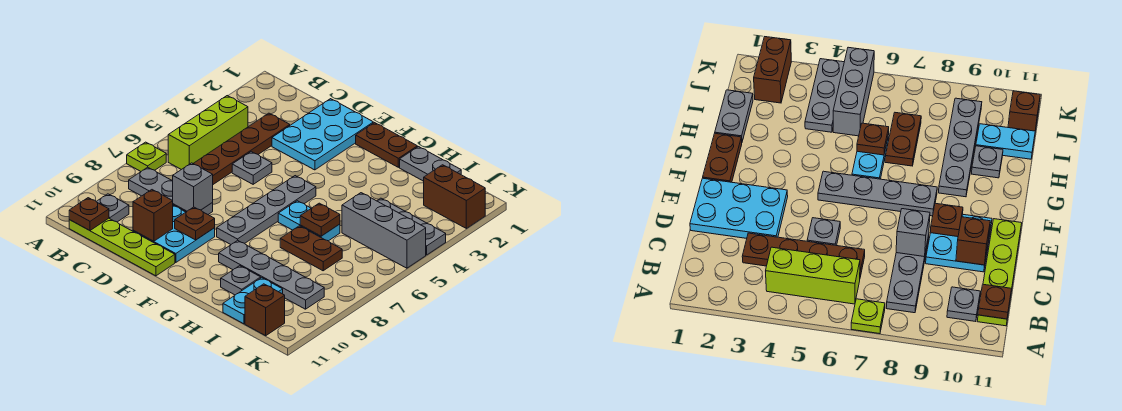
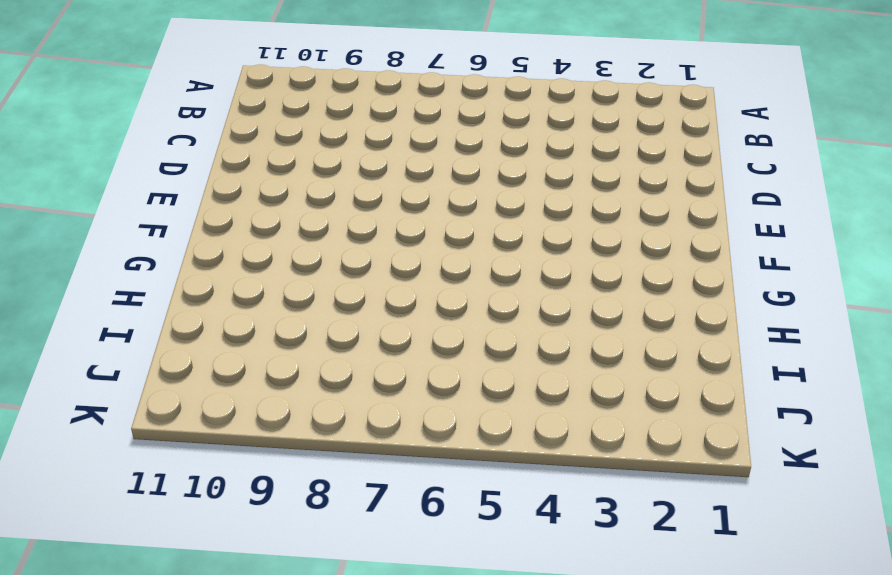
none -> lime plate A7 level 1
none -> lime brick B4:B6 level 1
none -> grey plate B8:D8 level 1

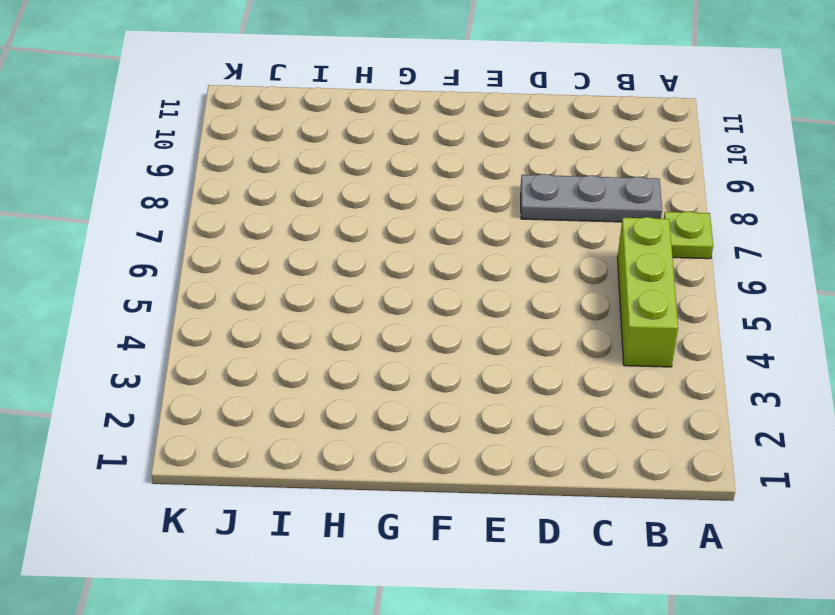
none -> grey plate B10 level 1
none -> lime plate B11:E11 level 1
none -> brown plate C3:C6 level 1

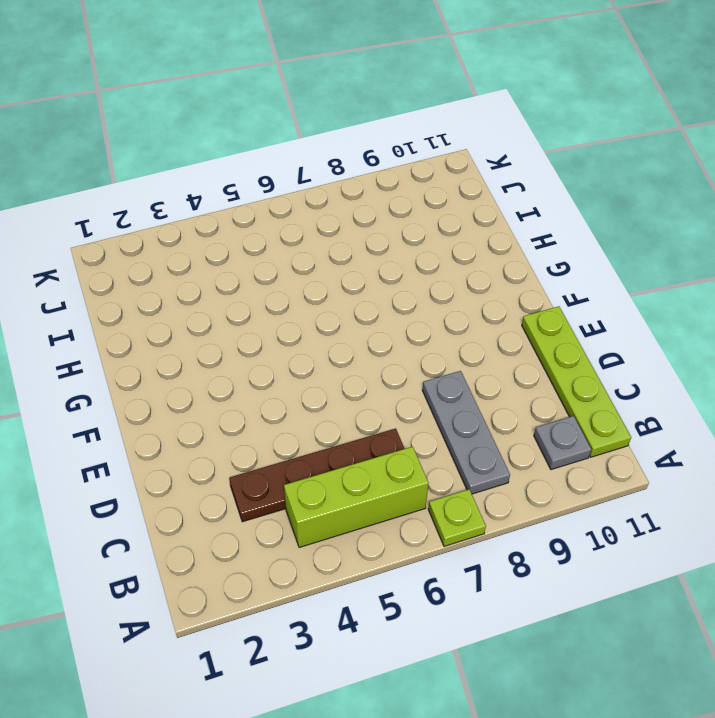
none -> cyan plate D1:E3 level 1
none -> grey plate D5 level 1
none -> cyan plate D9:E10 level 1

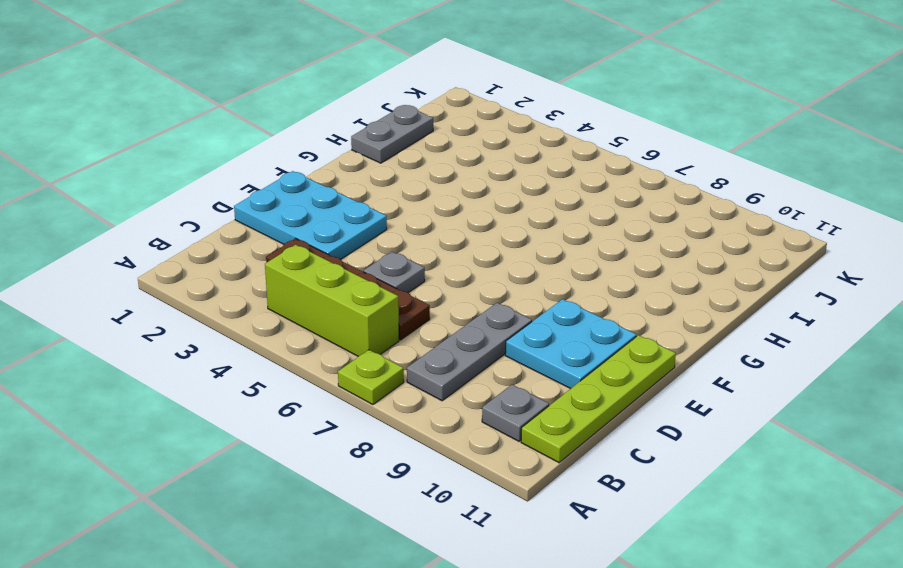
none -> brown plate F1:G1 level 1
none -> grey plate F5:F8 level 1
none -> cyan plate G6:H6 level 1

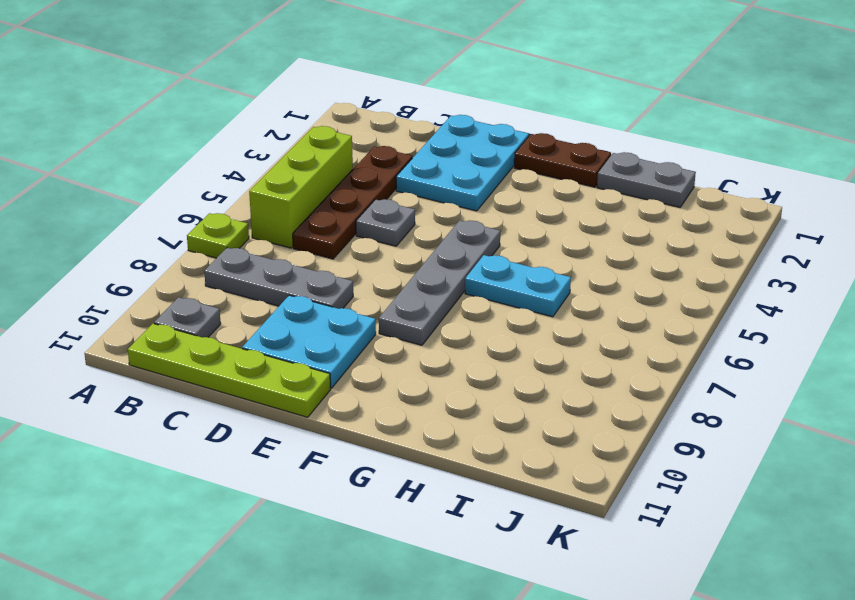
none -> grey plate G9:J9 level 1
none -> brown plate H7:I7 level 1
none -> grey plate H10 level 1

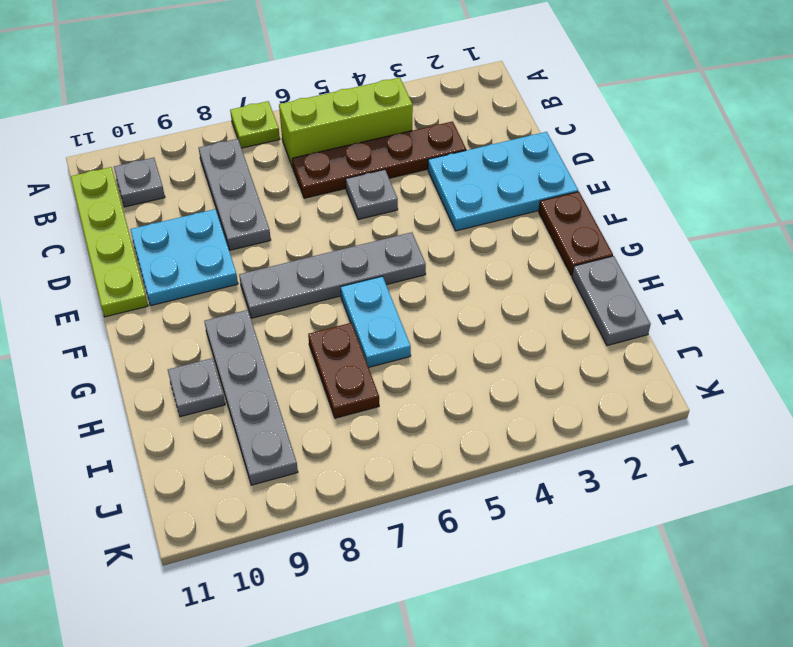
none -> grey plate I4:K4 level 1
none -> grey brick I5:K5 level 1
none -> cyan plate I10:I11 level 1

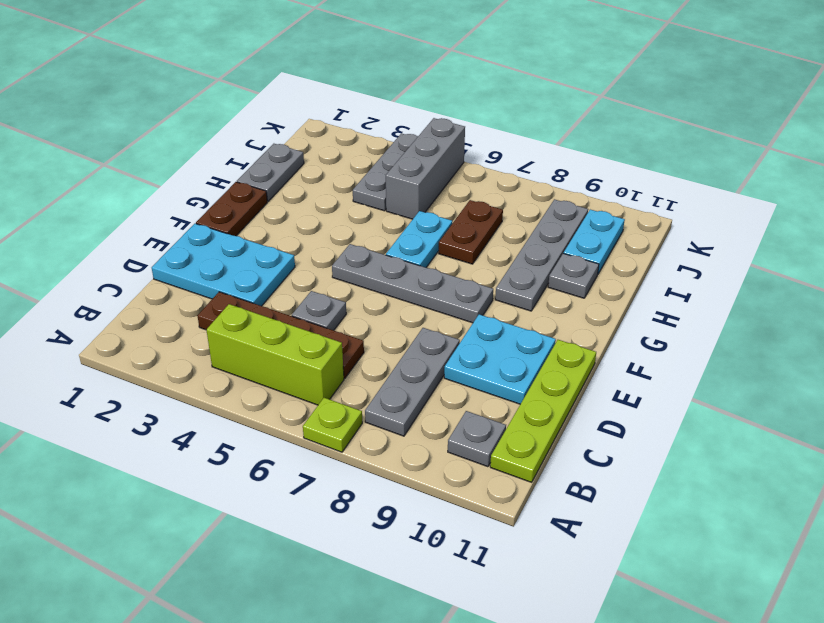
cyan plate I10:J10 level 1 -> cyan plate I10:I11 level 1
none -> brown brick J2:K2 level 1
none -> brown brick J11 level 1
none -> brown plate B11 level 2

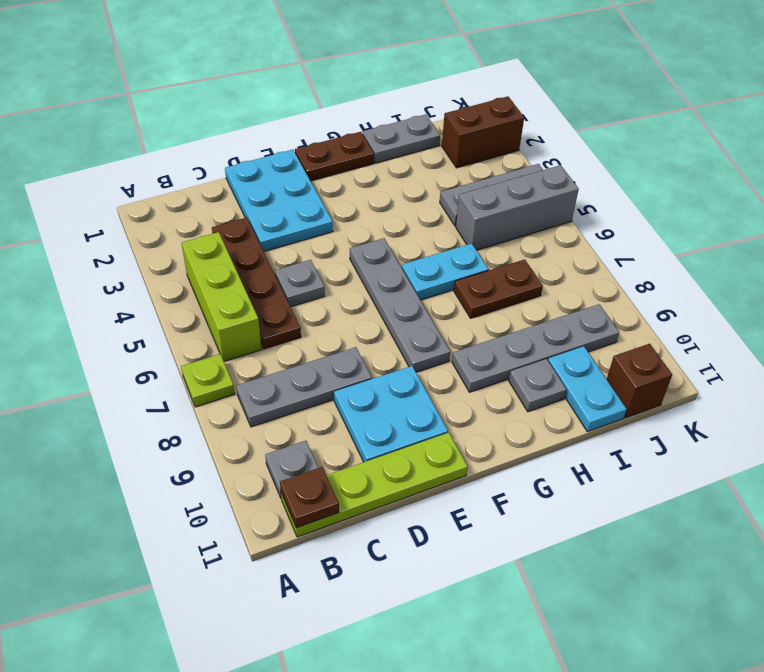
none -> grey brick D8 level 2
none -> brown brick D10 level 2
none -> brown plate E9 level 2

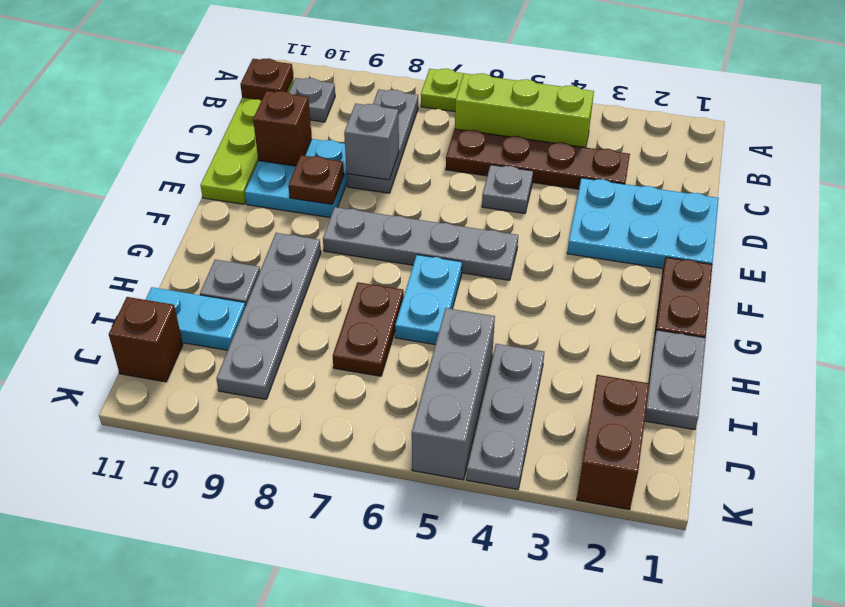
none -> brown plate H6 level 2

